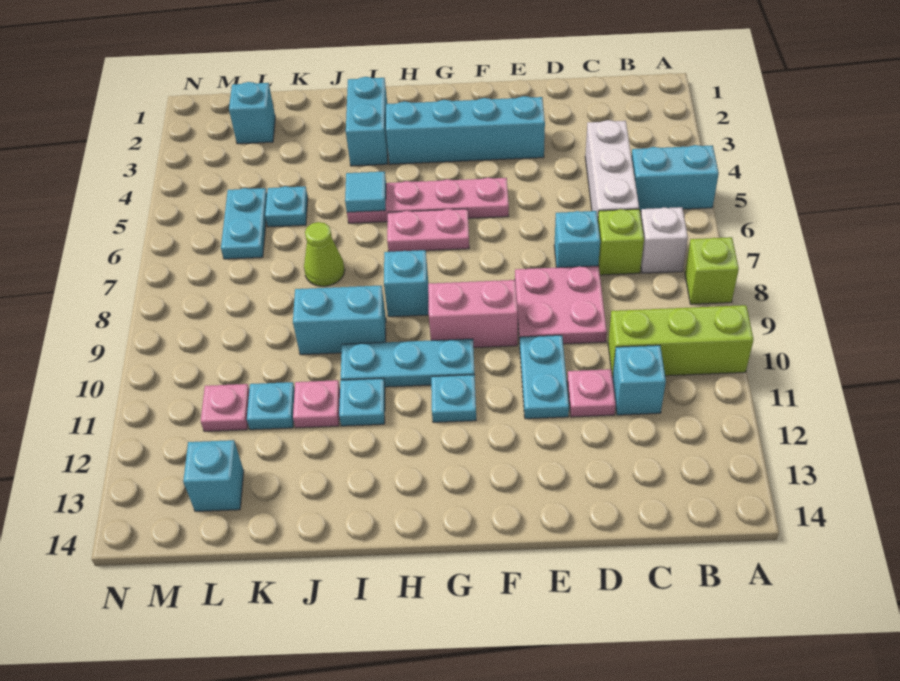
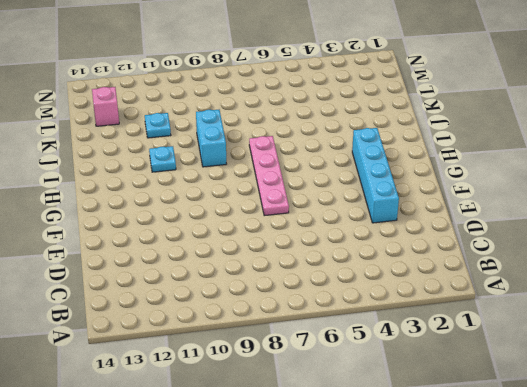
pink plate F7:I7 level 1 -> pink plate F5:I5 level 1
pink brick L13 level 1 -> cyan brick L13 level 1
none -> cyan brick A5:B5 level 1
none -> lime brick A8 level 1
none -> lime brick A10:C10 level 1
none -> white brick B7 level 1

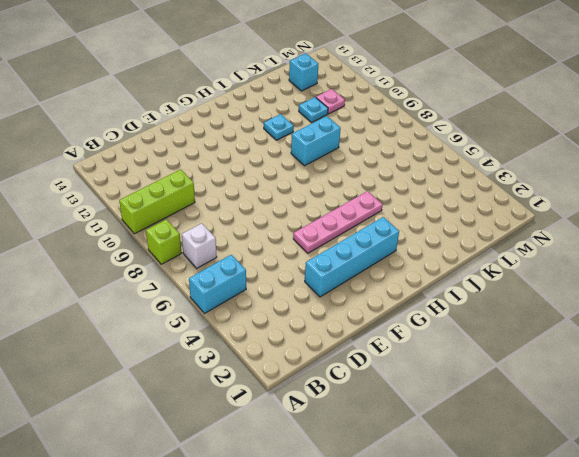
none -> white brick C4:C6 level 1
none -> lime brick C7 level 1
none -> cyan brick C11 level 1
none -> cyan brick D7 level 1

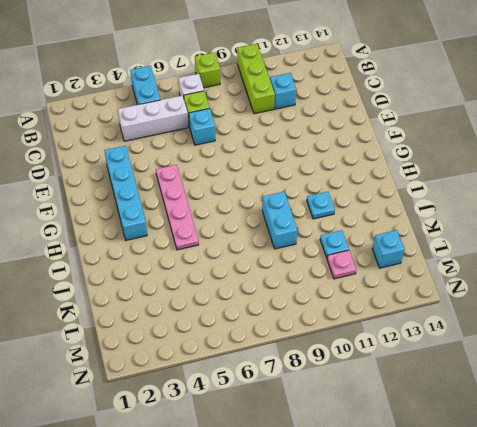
none -> pink plate D8:E9 level 1
none -> pink plate D11 level 1
none -> cyan plate E10:E11 level 1
none -> pink brick F9:G9 level 1

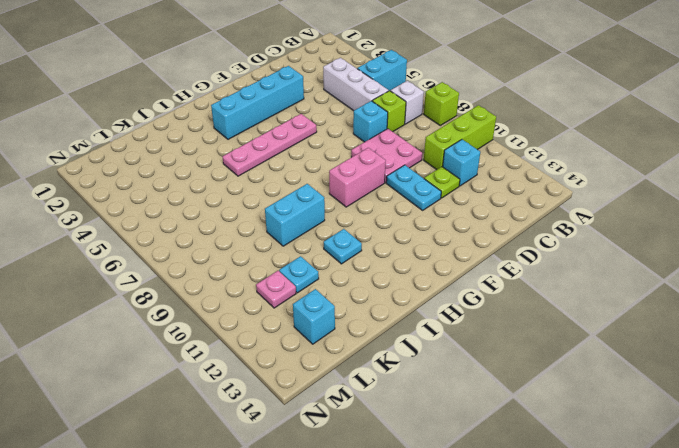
lime plate D11 level 1 -> pink plate D11 level 1
none -> pink plate G6:H6 level 1
none -> cyan plate G10:I10 level 1
none -> cyan plate G11 level 1
none -> cyan brick H8 level 1

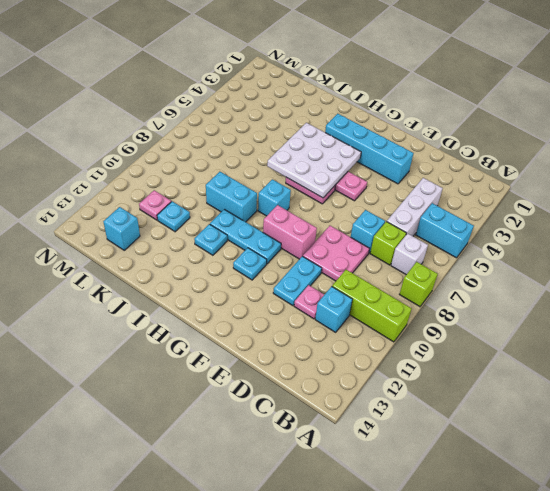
white plate G4:I6 level 2 -> cyan tile I5 level 2
none -> cyan brick I2:I3 level 1
none -> lime cone J7 level 1
none -> pink plate J11 level 1
none -> cyan plate K5 level 1

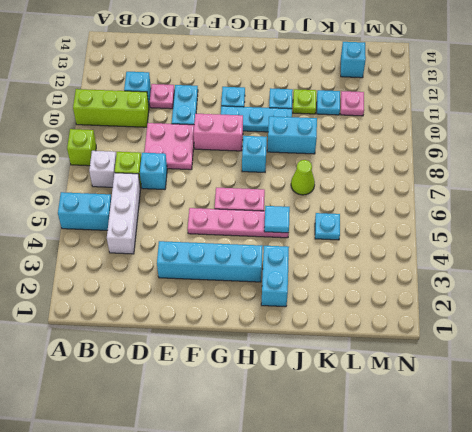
lime plate J11 level 1 -> pink plate J11 level 1
none -> cyan brick L2 level 1
none -> cyan plate L5:L6 level 1

